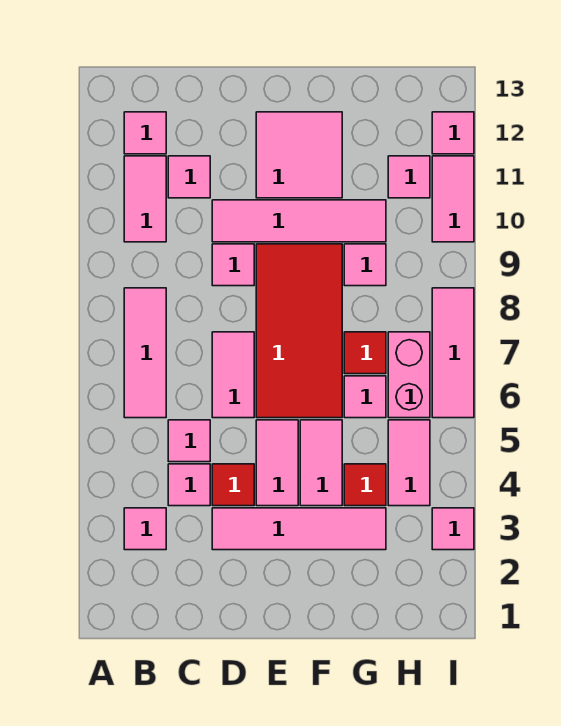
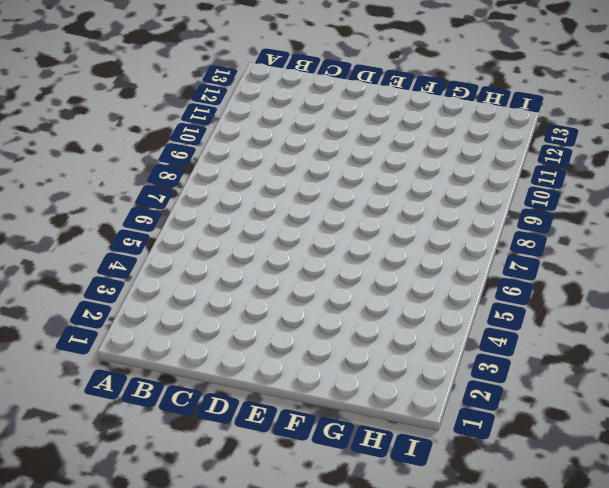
none -> pink tile B3 level 1
none -> pink tile B6:B8 level 1
none -> pink tile B10:B11 level 1

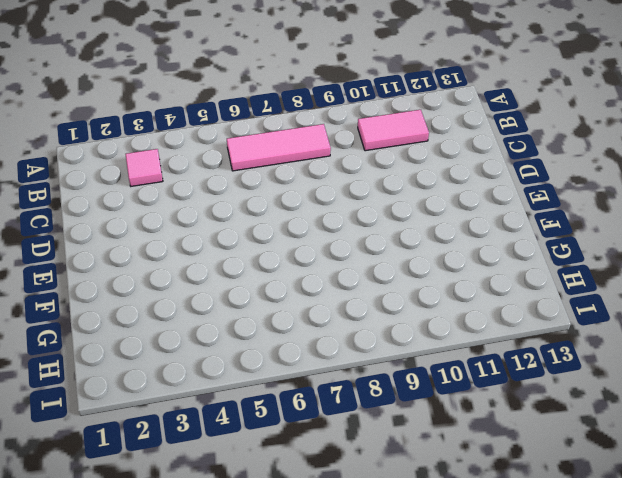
none -> pink tile B12 level 1
none -> pink tile C4 level 1
none -> pink tile C5 level 1

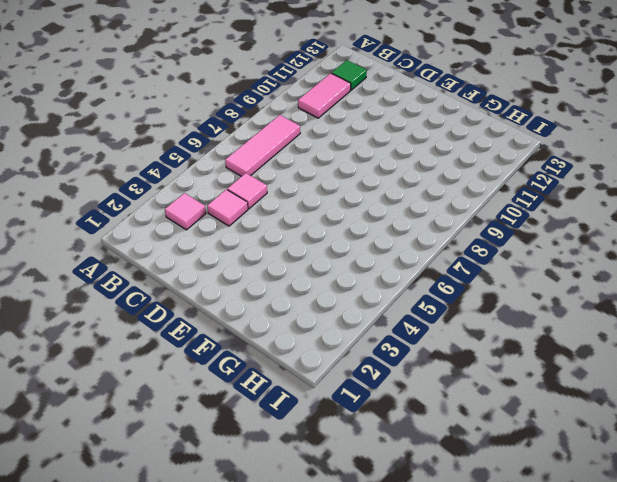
green tile B12 level 1 -> pink tile B12 level 1
none -> pink tile C11 level 1
none -> pink tile D3:G3 level 1
none -> red tile D4 level 1

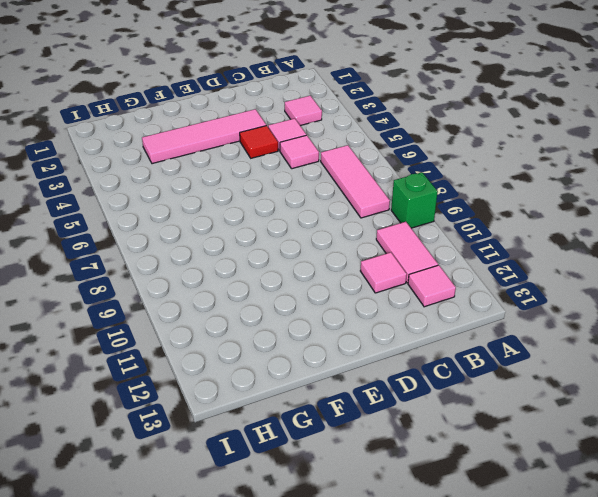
green brick A9 level 1 -> none
none -> pink tile D6:D7 level 1
none -> pink tile D9 level 1
none -> pink tile D10:G10 level 1

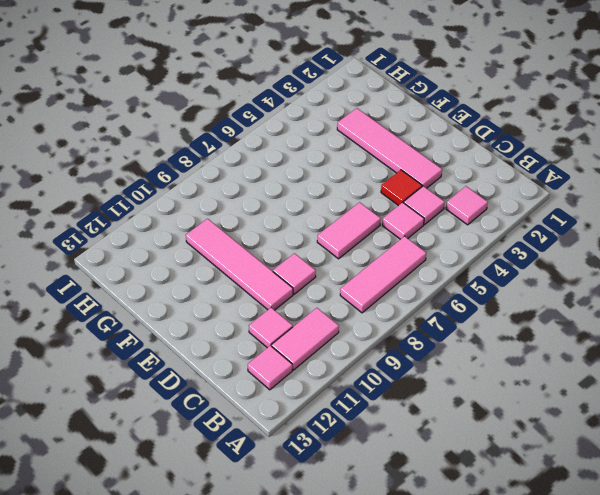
none -> pink tile E4:E5 level 1
none -> red tile E6:F9 level 1
none -> pink tile E11:F12 level 1

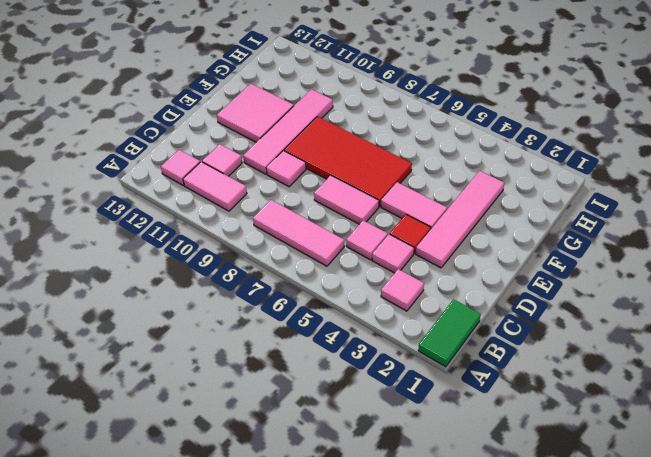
green tile A1:B1 level 1 -> none
none -> pink tile F4:F5 level 1
none -> red tile G4 level 1
none -> pink tile G6 level 1

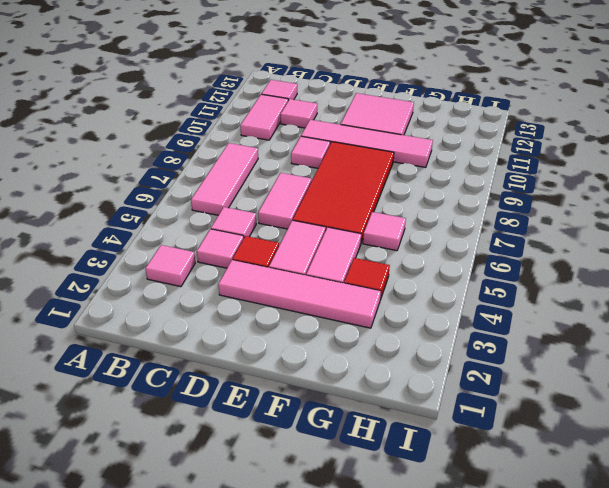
none -> red tile G7 level 1
none -> pink tile G9 level 1
none -> pink tile H4:H5 level 1

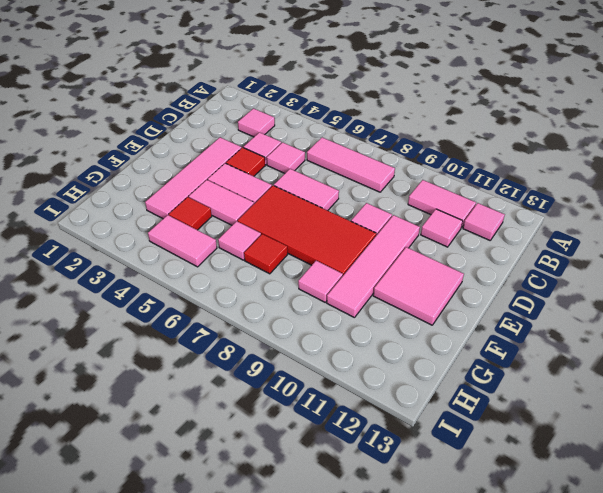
none -> pink brick H6:H7 level 1
none -> pink tile H11 level 1
none -> pink tile I3 level 1

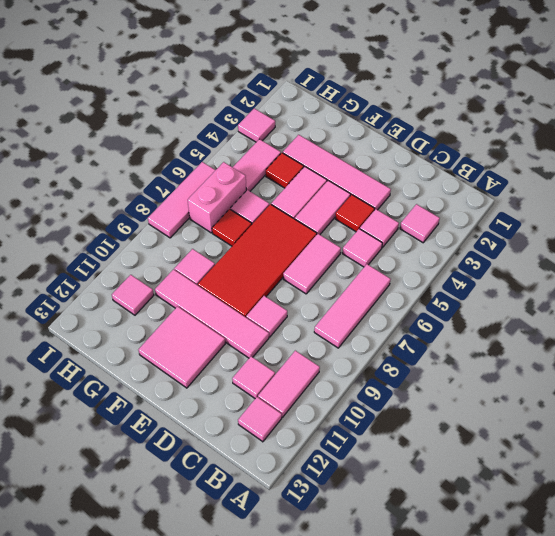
none -> pink tile I10:I11 level 1
none -> pink tile I12 level 1

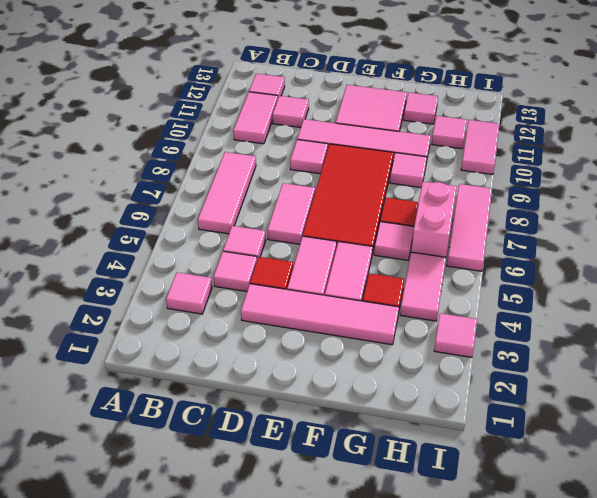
pink tile G12 level 1 -> pink tile I12 level 1

